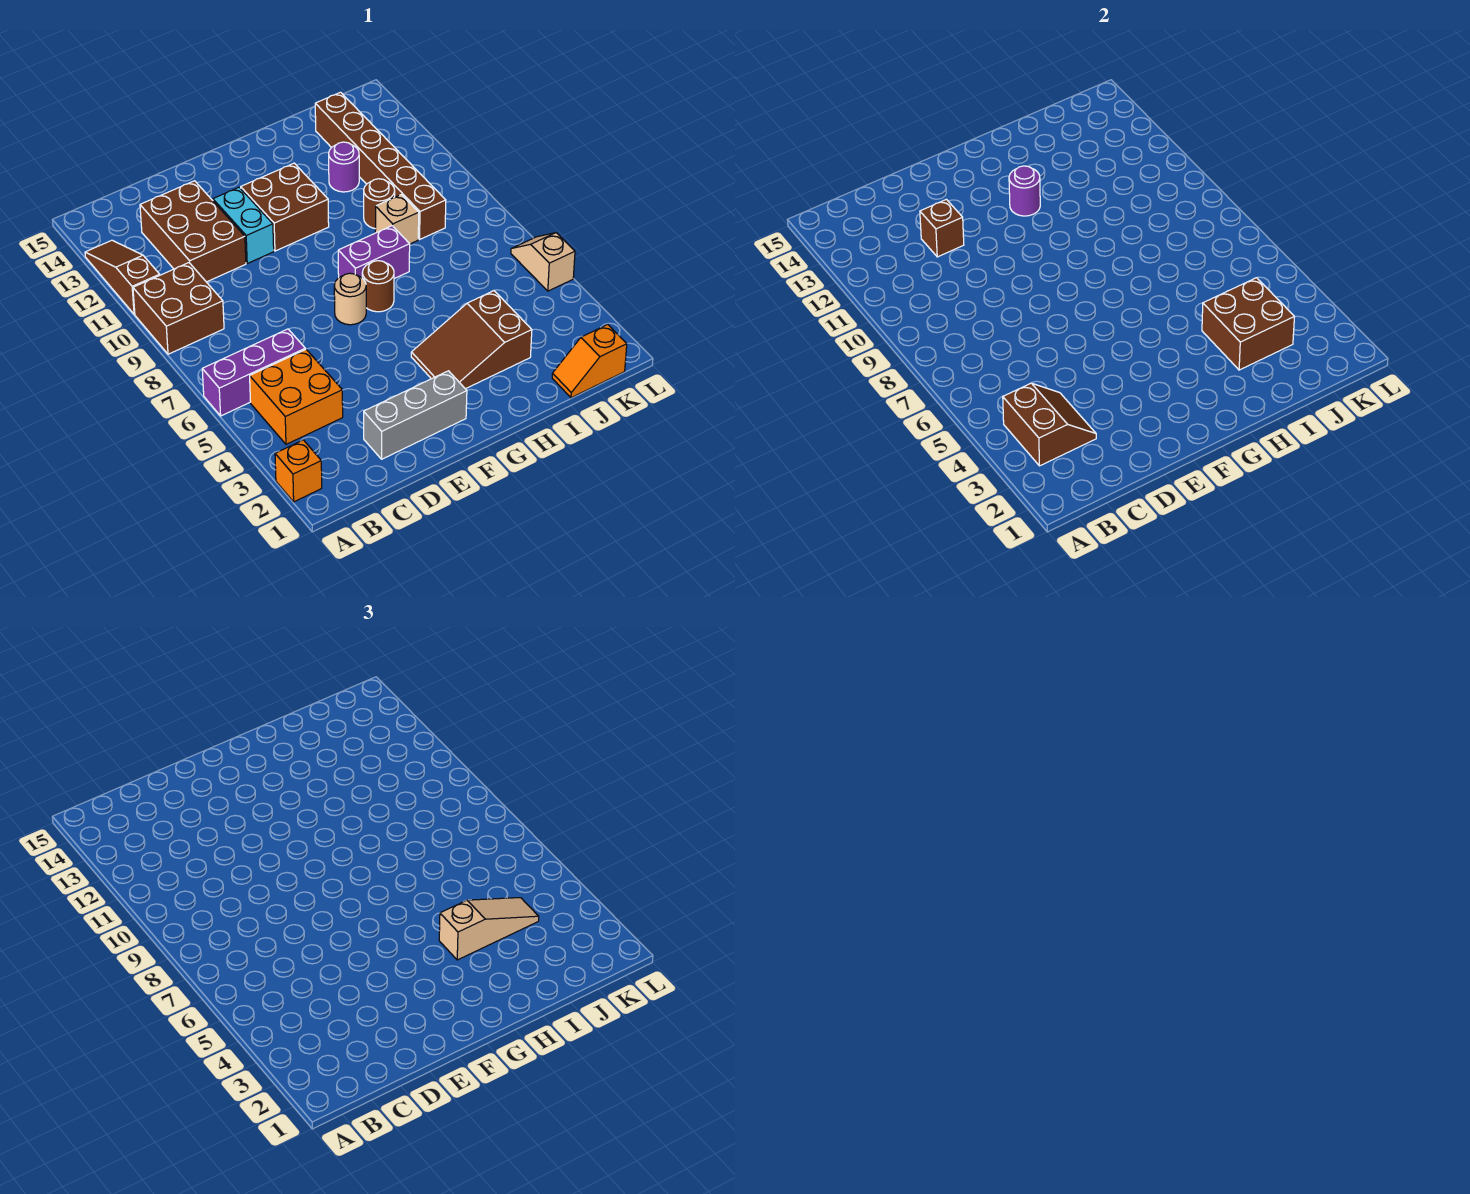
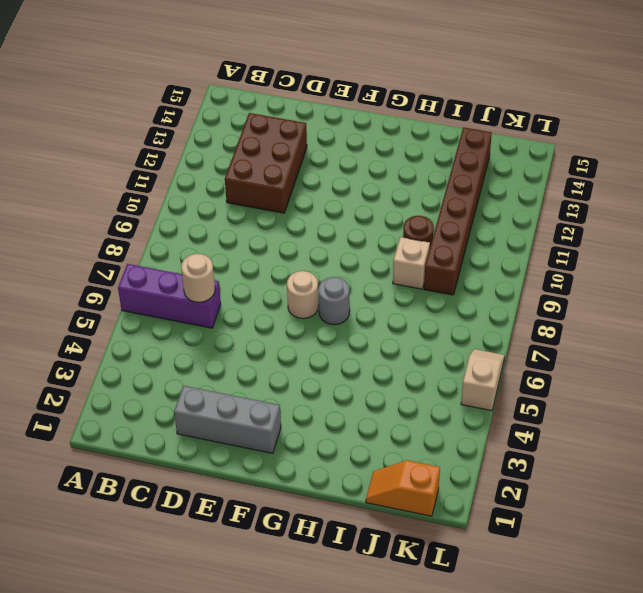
tan round brick C6 level 2 -> none
grey round brick G7 level 1 -> brown round brick G7 level 1
none -> orange brick A2 level 1
none -> brown brick A9:B10 level 1
none -> brown slope A11:A13 level 1 top 11

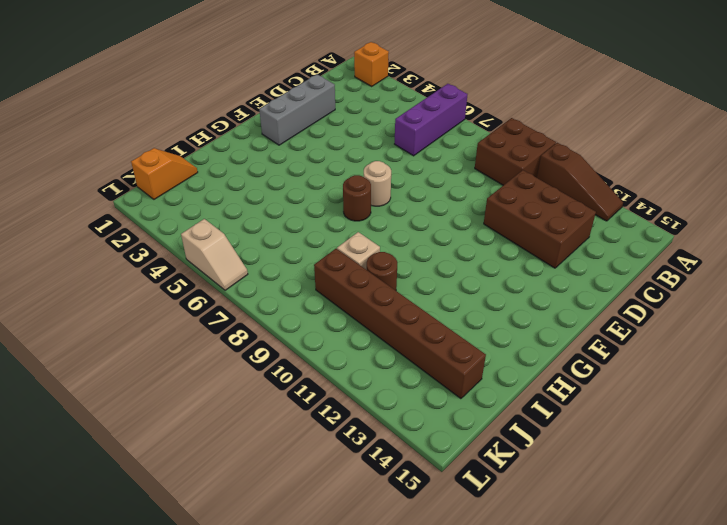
none -> orange brick B4:C5 level 1
none -> cyan brick E11:E12 level 1
none -> brown brick F11:G12 level 1

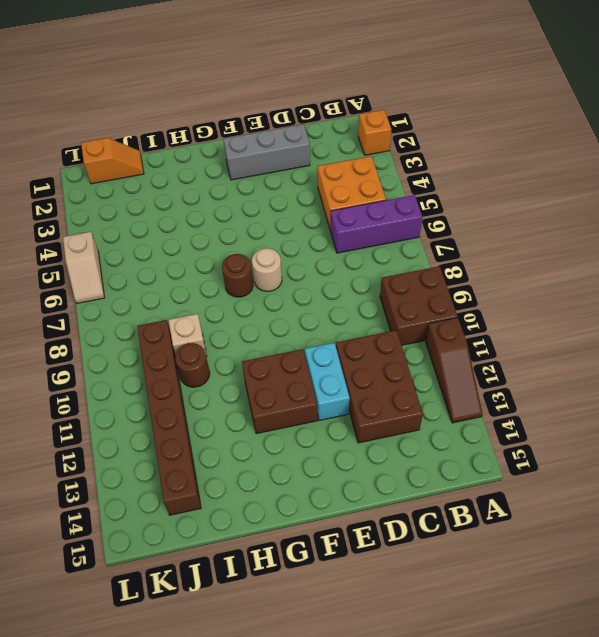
none -> brown slope G3:I4 level 1 top I
none -> purple brick G8:H8 level 1
none -> purple round brick I12 level 1

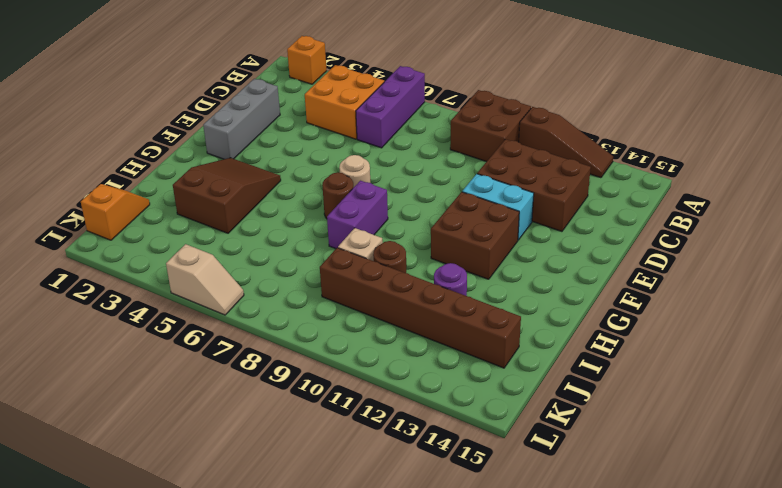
none -> brown slope B3:C4 level 2 top B
none -> brown brick D12 level 2
none -> purple round brick G12 level 2

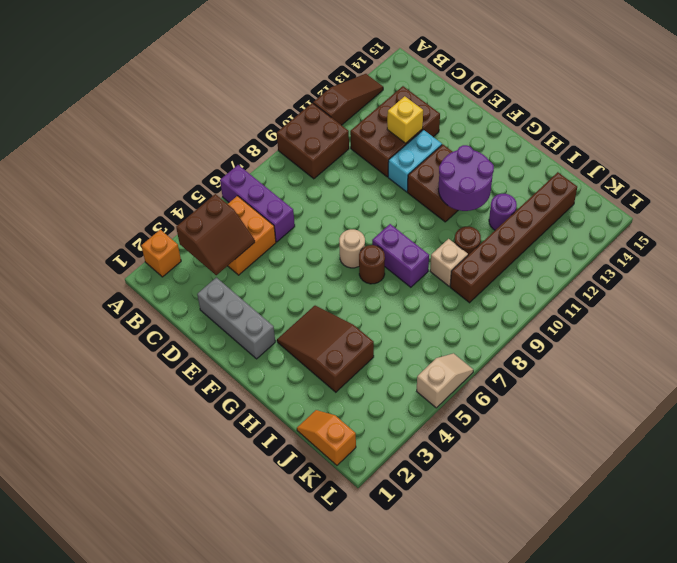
yellow brick D12 level 2 -> brown brick D12 level 2
purple round brick G11:H12 level 2 -> purple round brick G12 level 2
none -> brown brick I3:J4 level 2
none -> tan slope H4:J4 level 3 top H

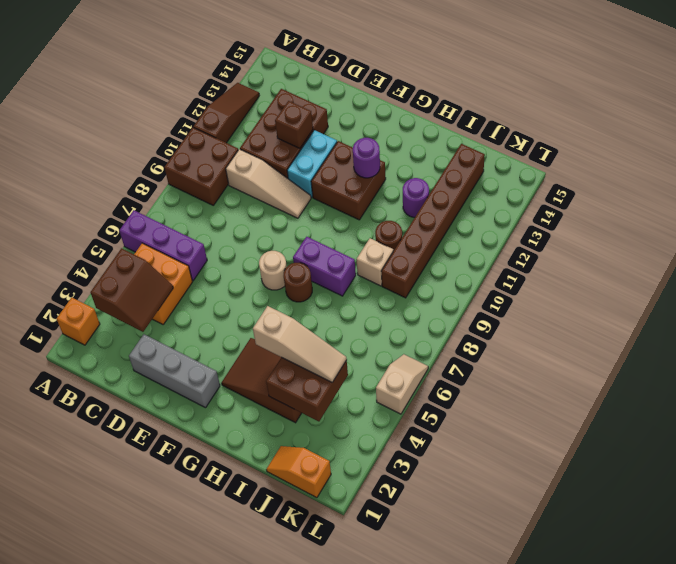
tan slope C10:E10 level 1 top C -> none

